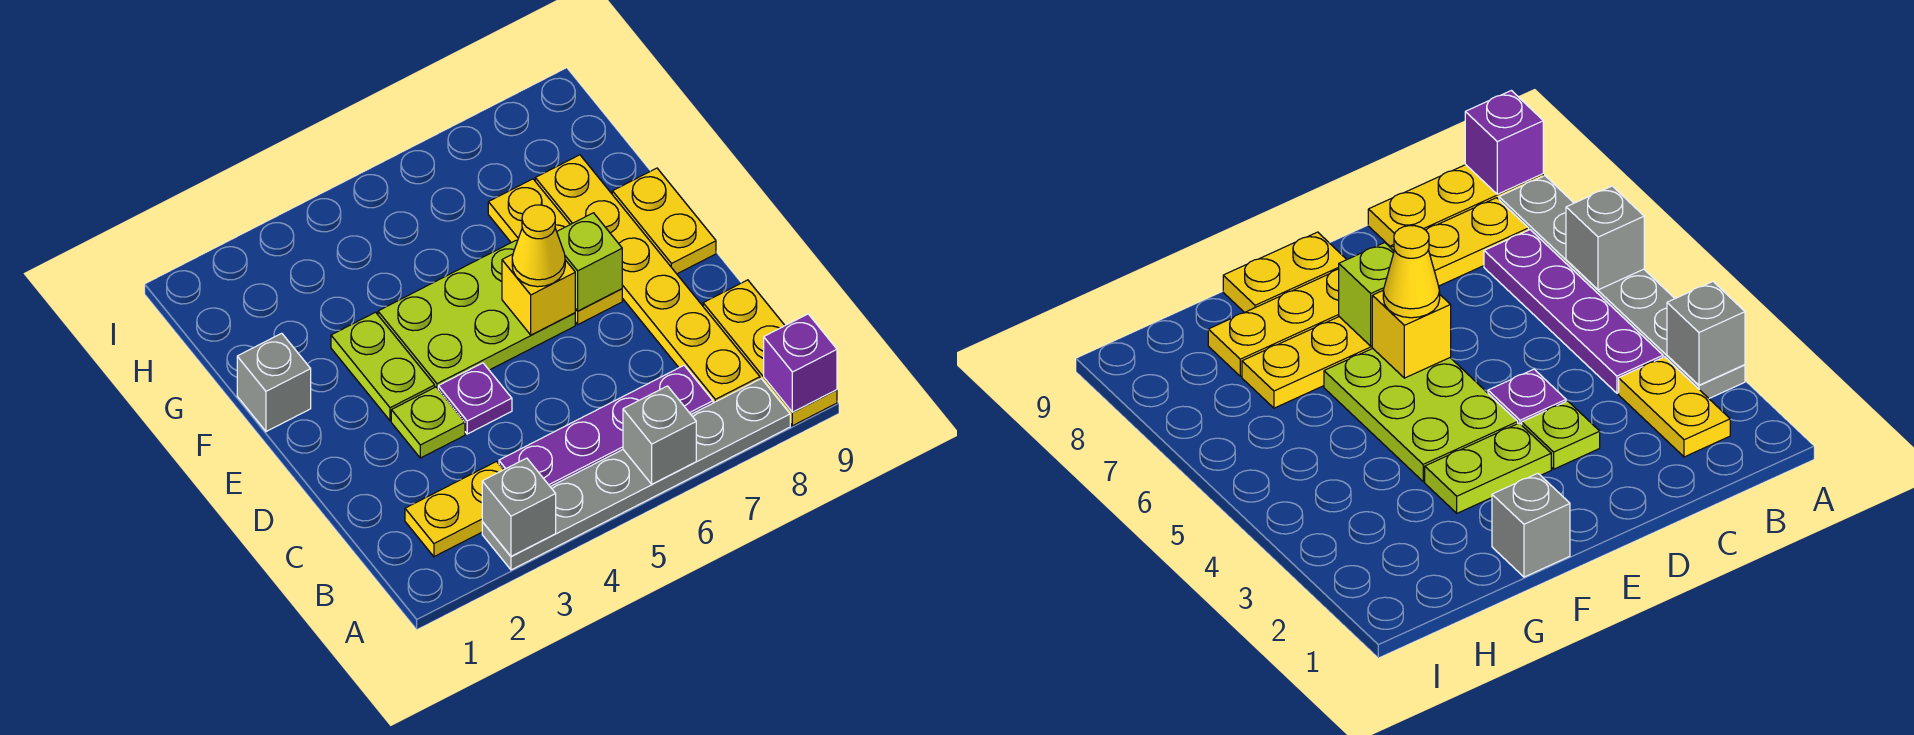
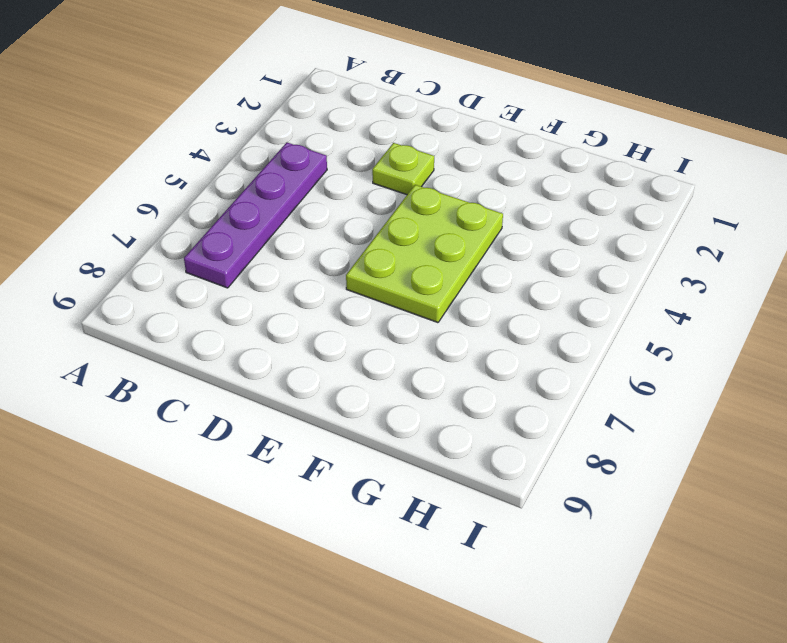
none -> grey plate A3:A8 level 1
none -> yellow plate A9:C9 level 1
none -> yellow plate B2:B3 level 1

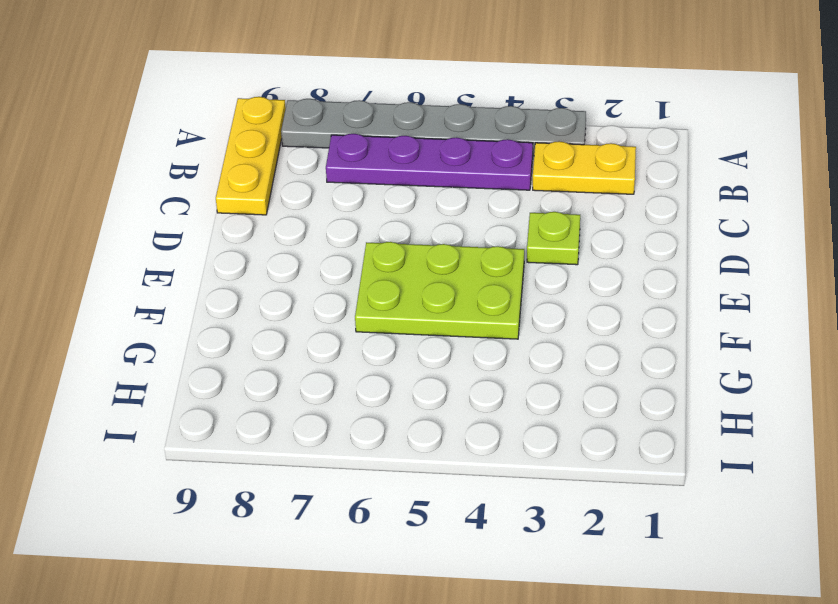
none -> yellow plate B8:G8 level 1
none -> purple plate D4 level 1
none -> lime plate E3:F3 level 1

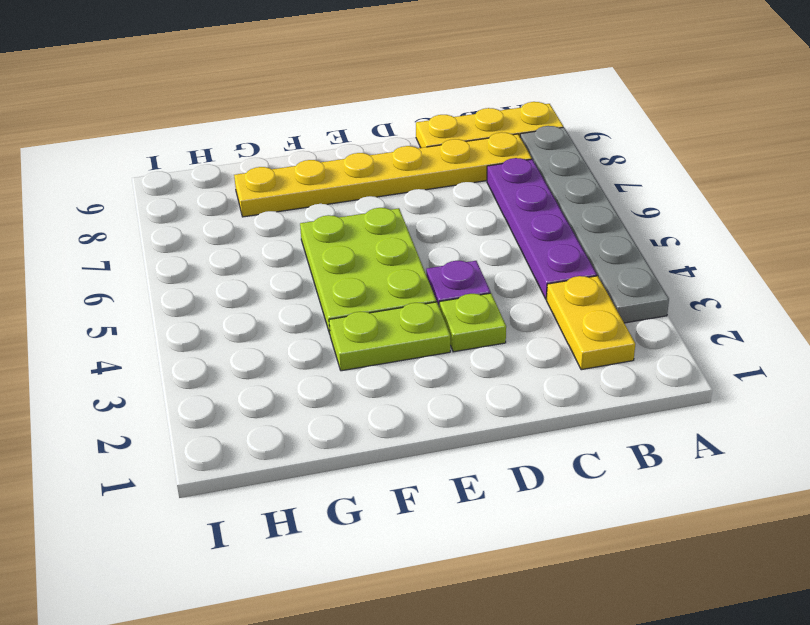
none -> yellow plate E7:G7 level 1
none -> yellow plate E9:F9 level 1
none -> grey brick F1 level 1

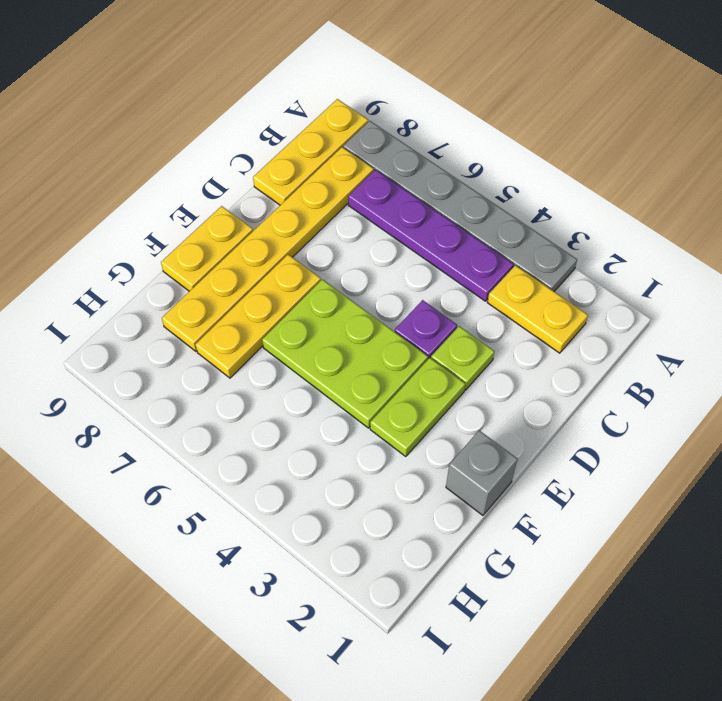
none -> grey brick A3 level 2
none -> grey brick A6 level 2
none -> purple brick A9 level 2

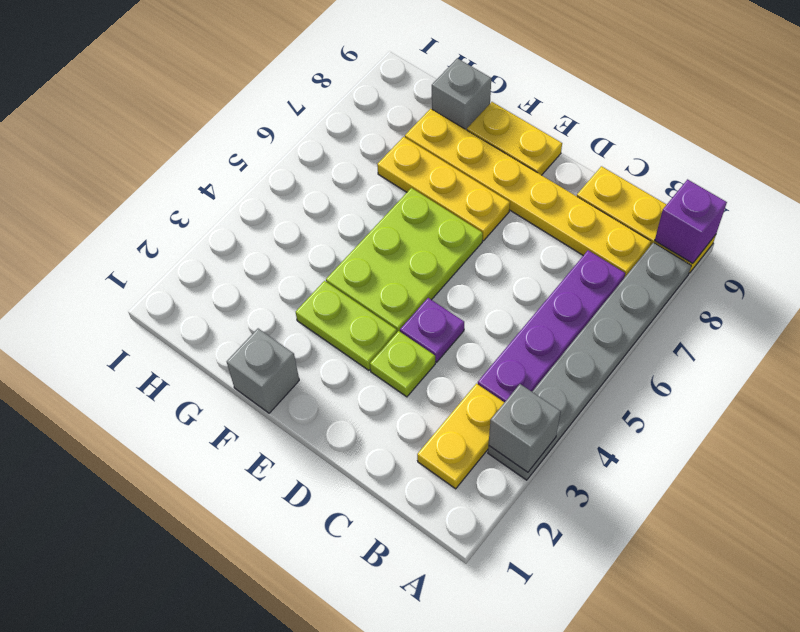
grey brick G9 level 1 -> grey brick A6 level 2
none -> yellow brick E6 level 2
none -> lime brick E7 level 2
none -> yellow cone E6 level 3

